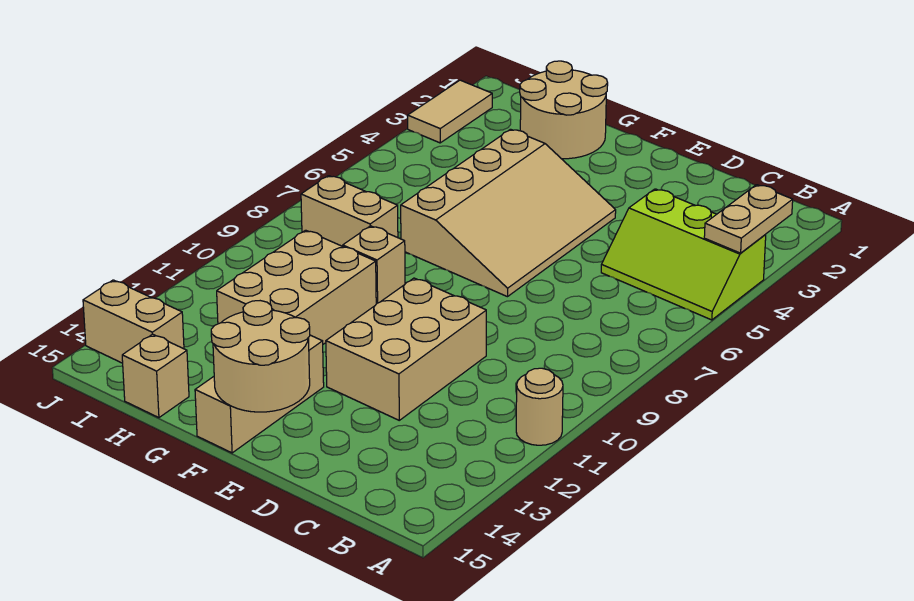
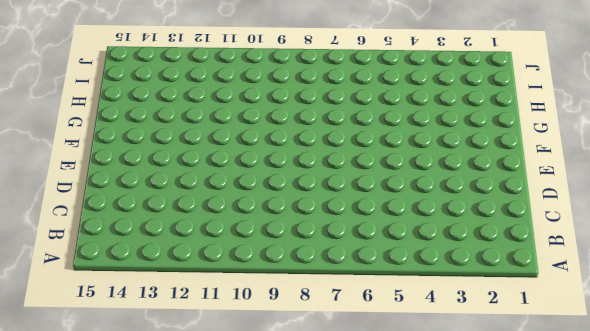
none -> lime slope A4:C5 level 1 top 4
none -> tan round brick A11 level 1
none -> tan brick D10:E12 level 1

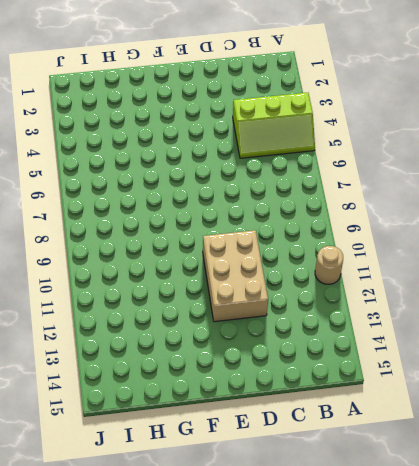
none -> tan slope E4:G7 level 1 top G
none -> tan brick F13:F15 level 1
none -> tan round brick G1:H2 level 1

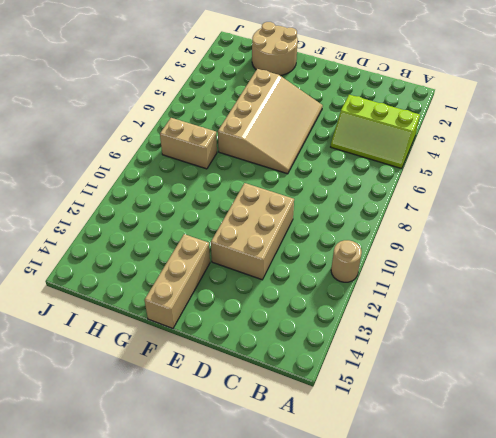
none -> tan brick G9 level 1
none -> tan brick G10:H12 level 1
none -> tan brick H15 level 1

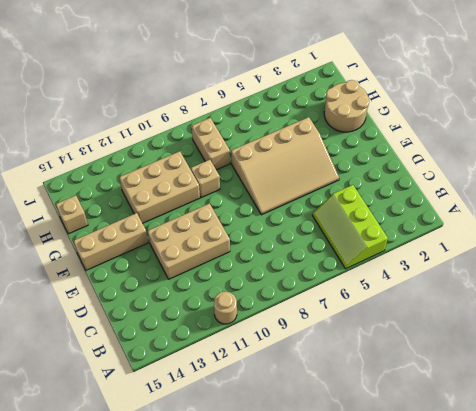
none -> tan brick I14:J14 level 1
none -> tan tile J2:J3 level 1
none -> tan plate A3:A4 level 2

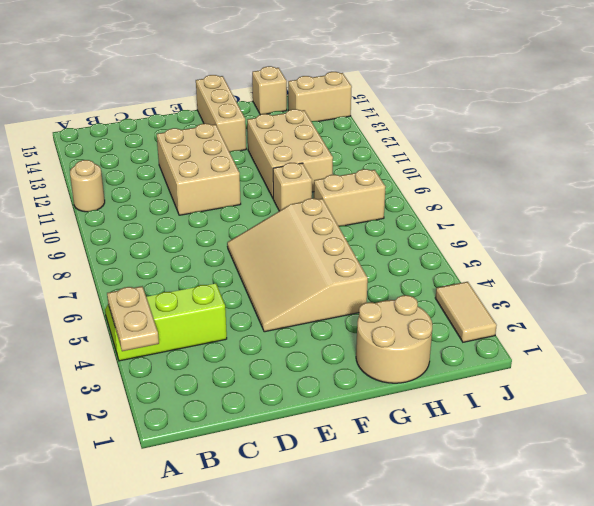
none -> tan round brick E14:F15 level 2

